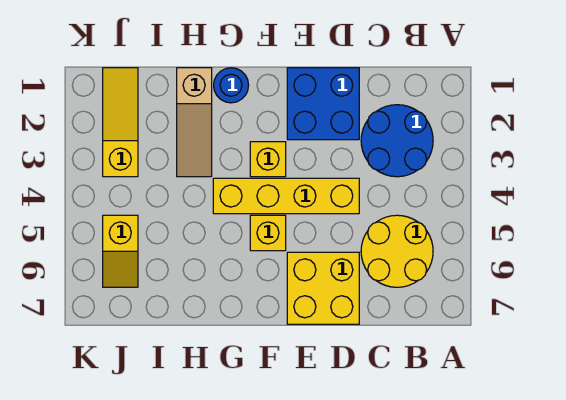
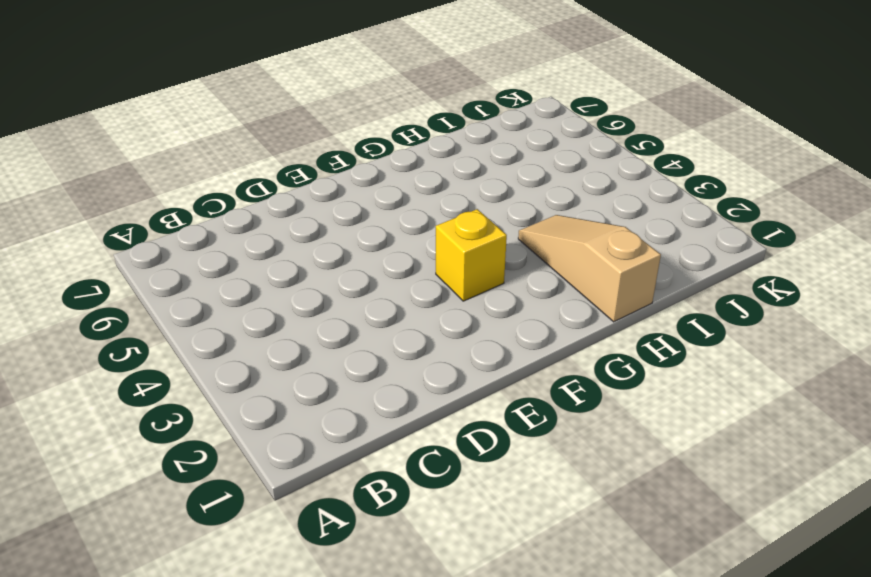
none -> blue round brick B2:C3 level 1
none -> yellow round brick B5:C6 level 1

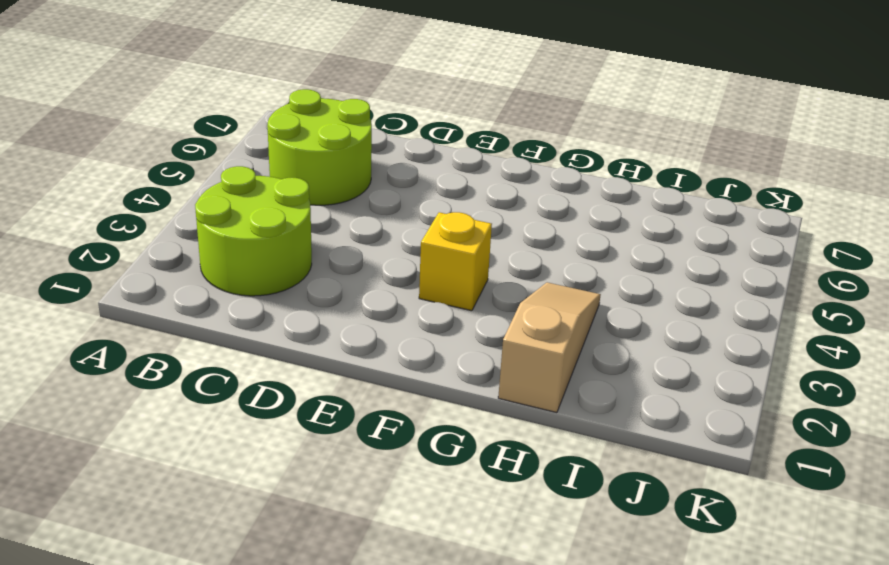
lime round brick B2:C3 level 1 -> blue round brick B2:C3 level 1
lime round brick B5:C6 level 1 -> yellow round brick B5:C6 level 1
none -> blue brick D1:E2 level 1
none -> yellow brick D4:G4 level 1

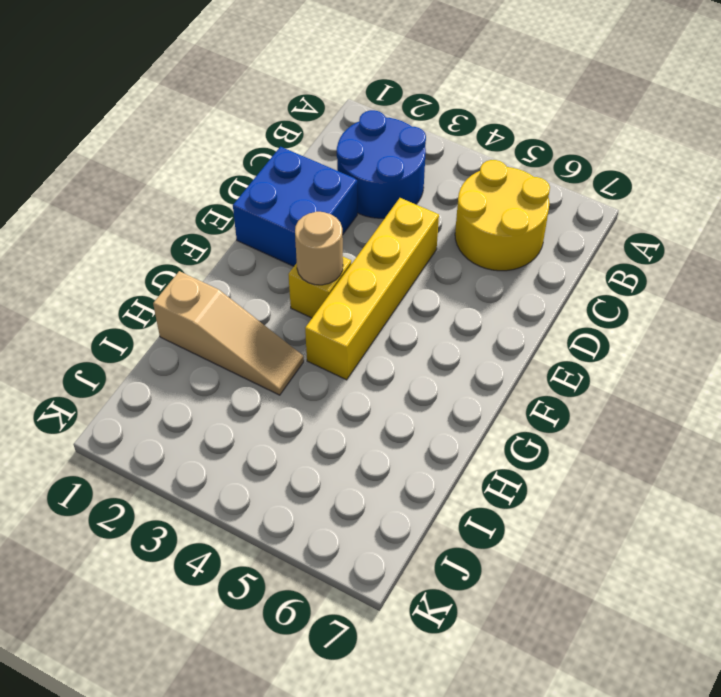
tan round brick F3 level 2 -> none
none -> yellow brick D6:E7 level 1
none -> yellow brick F5 level 1

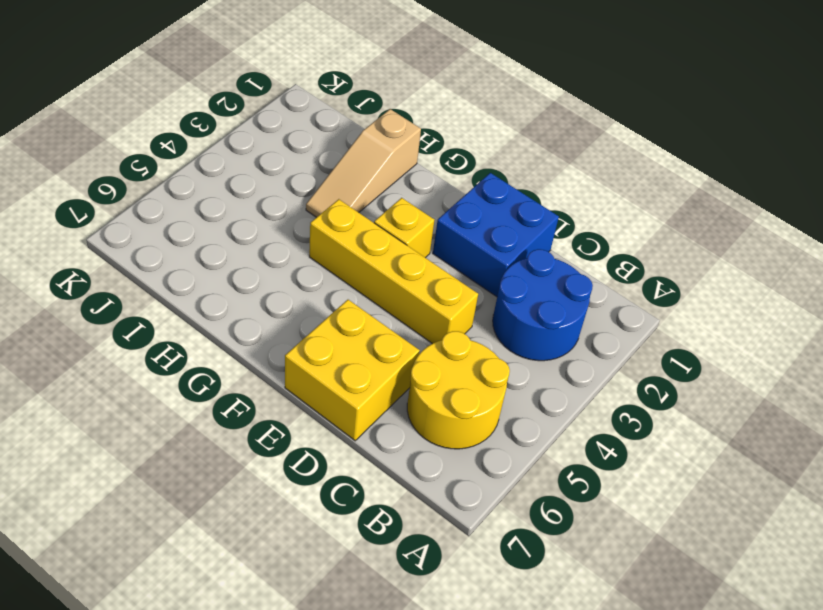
none -> yellow brick F5 level 1
none -> blue round brick G1 level 1

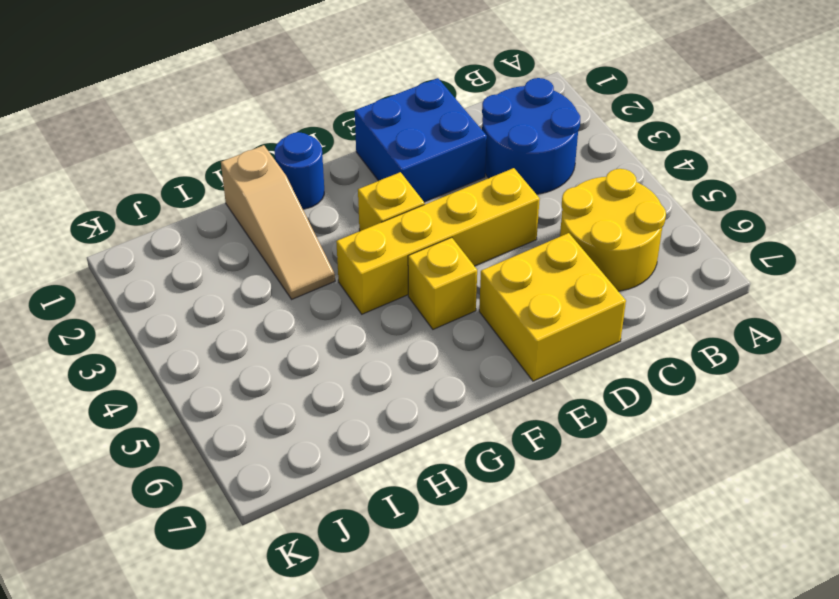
none -> yellow slope J1:J3 level 1 top 3
none -> yellow slope J5:J6 level 1 top 5

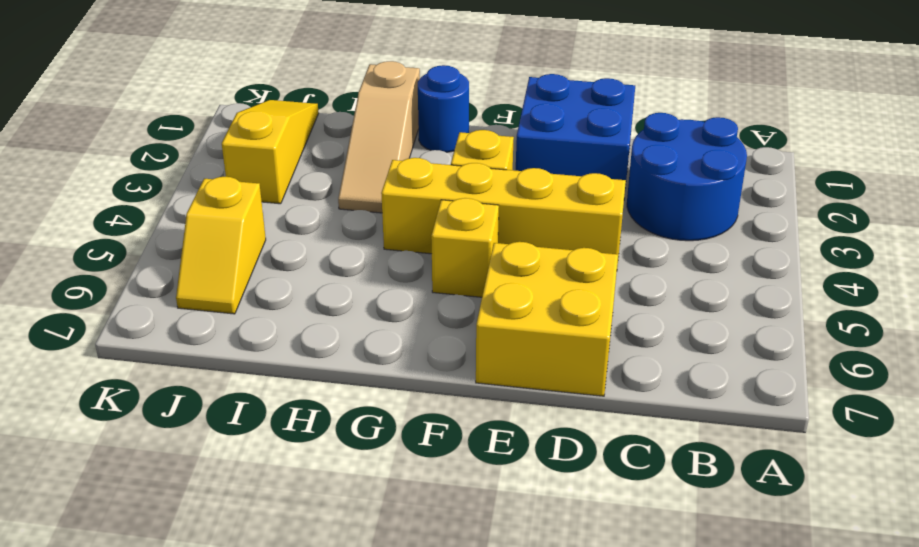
none -> yellow round brick B5:C6 level 1

